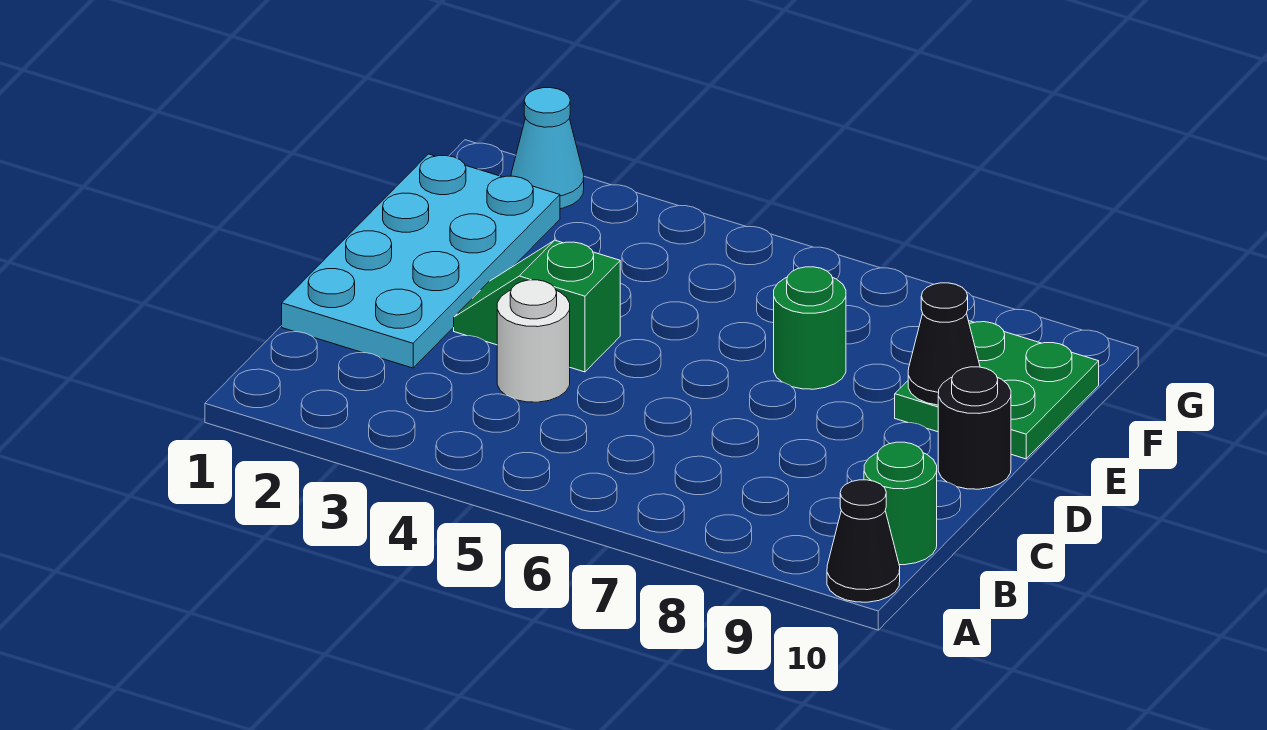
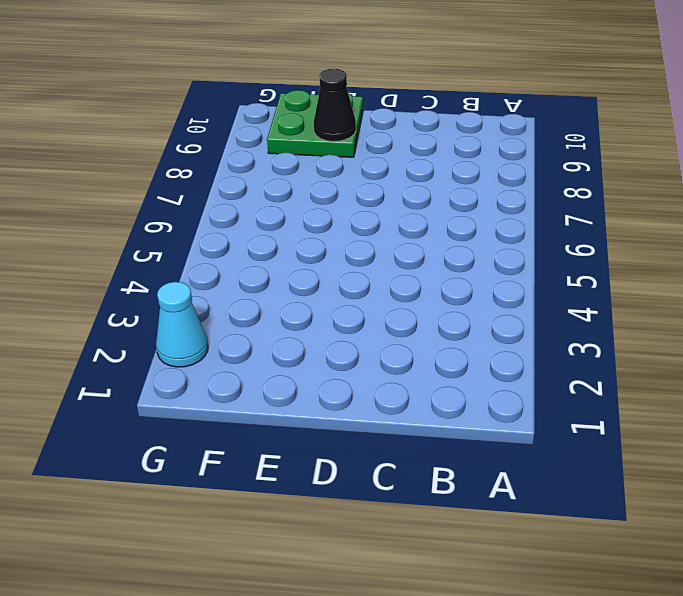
none -> black cone A10 level 1
none -> green round brick B10 level 1

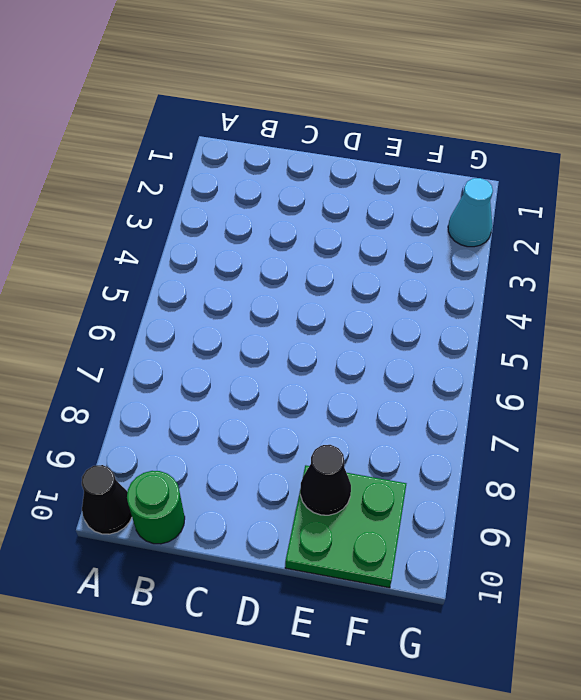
none -> cyan plate C1:F2 level 1
none -> white round brick C4 level 1

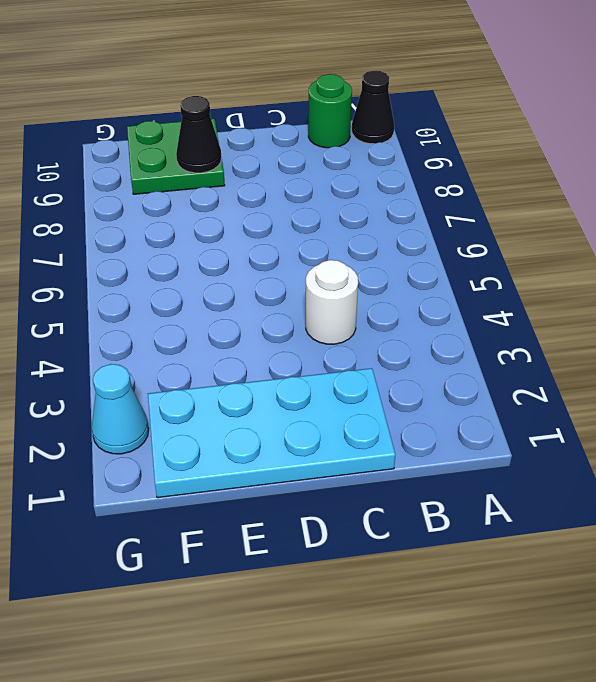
none -> green slope D3:D4 level 1 top 4
none -> black round brick D10 level 1

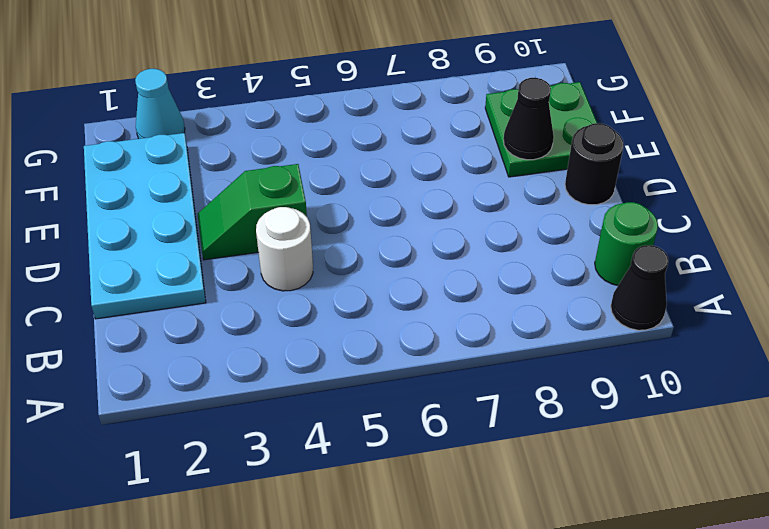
none -> green round brick E7 level 1

